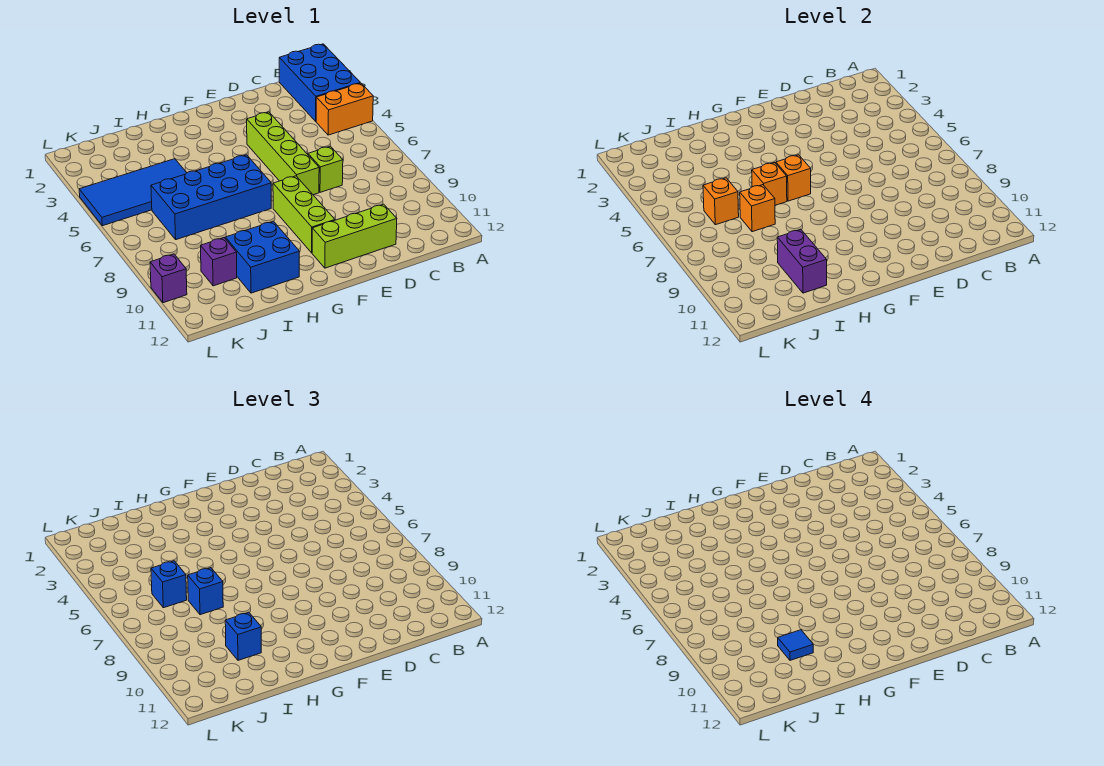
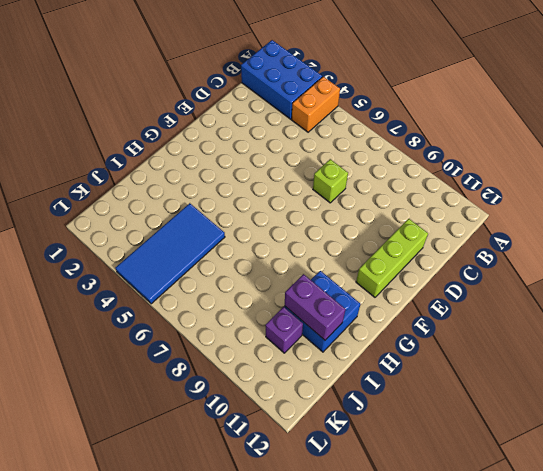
none -> lime brick E4:E7 level 1
none -> lime brick F8:F10 level 1
none -> blue brick G6:J7 level 1

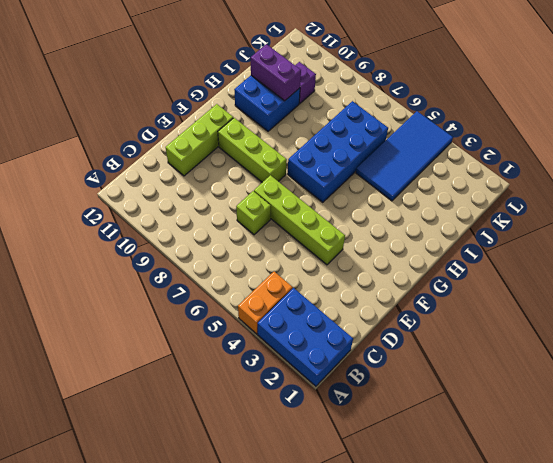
none -> purple brick L10 level 1
none -> orange brick G6 level 2
none -> orange brick H6 level 2

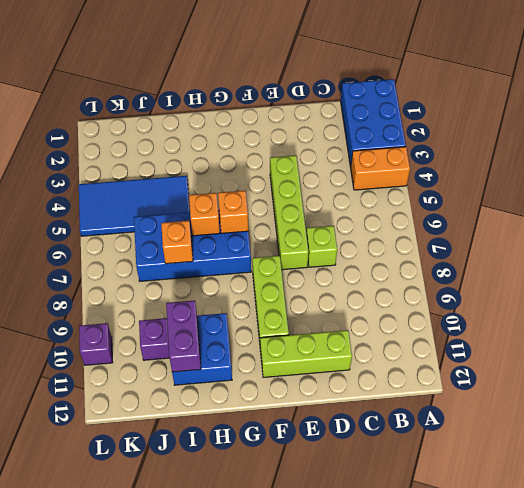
none -> orange brick J6 level 2
none -> blue brick I7 level 3
none -> blue brick I10 level 3

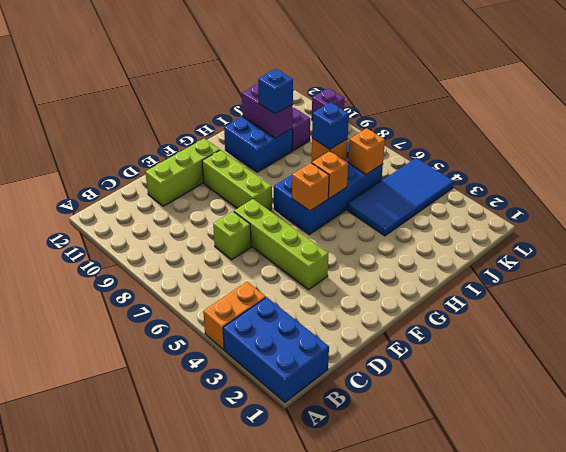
none -> blue brick J6 level 3
none -> blue tile I10 level 4

